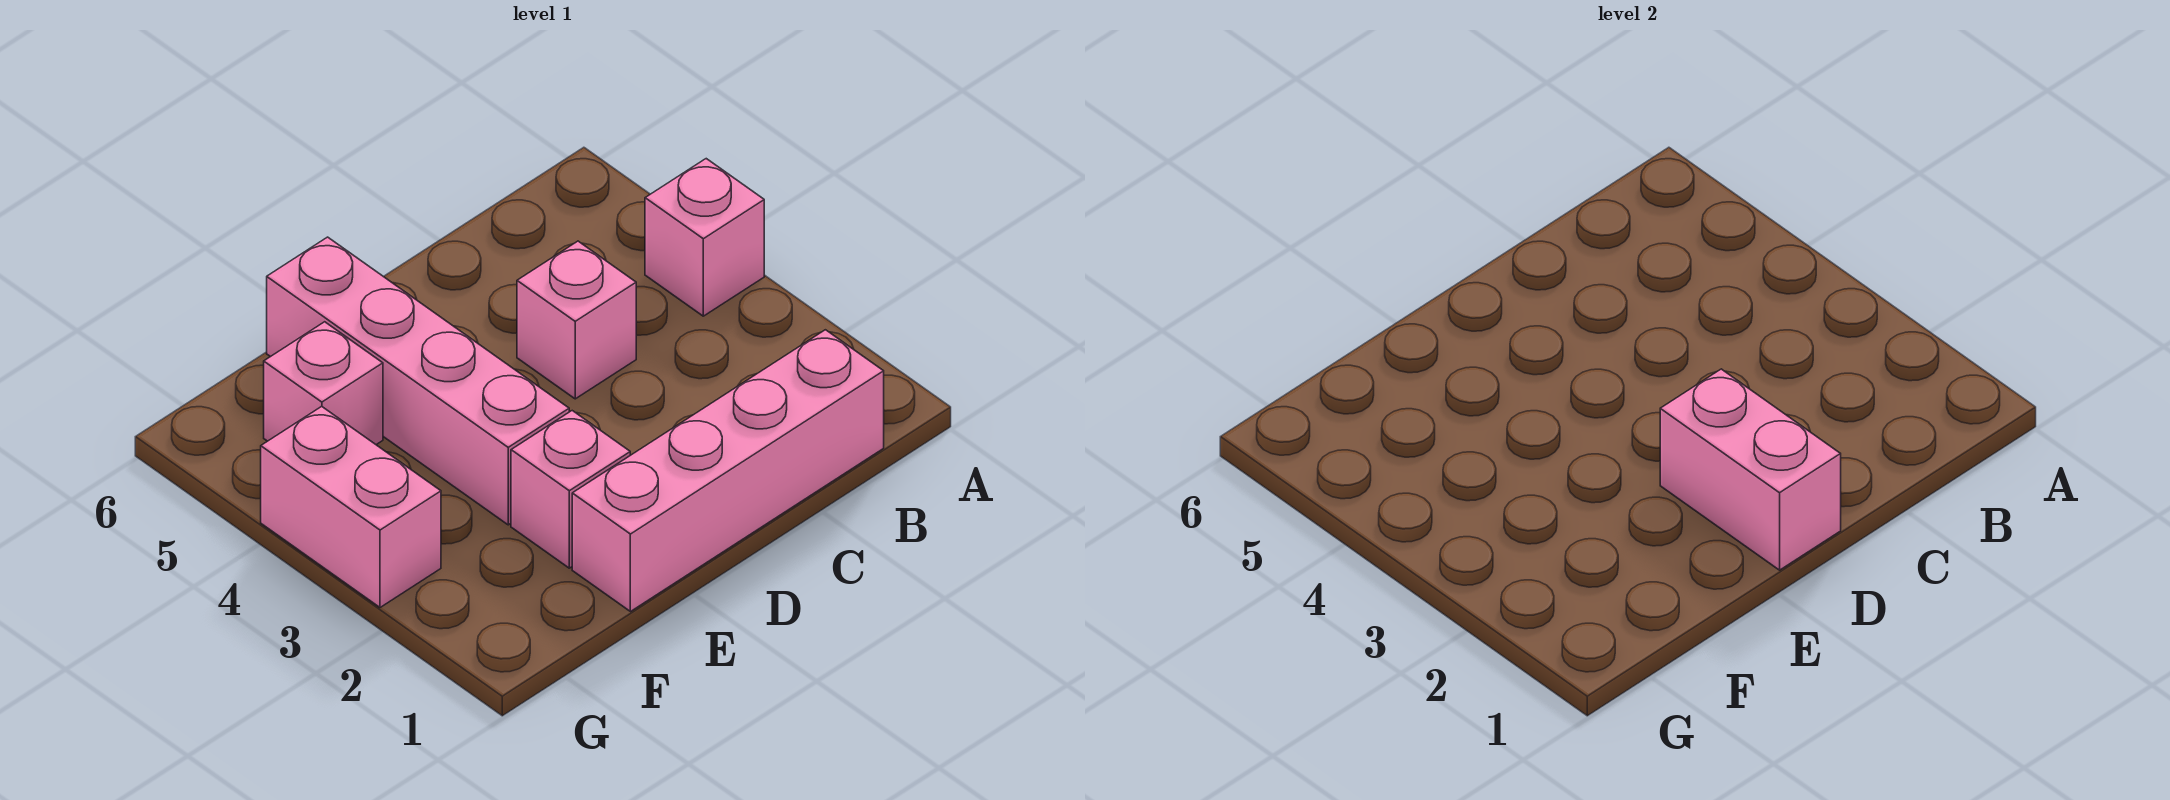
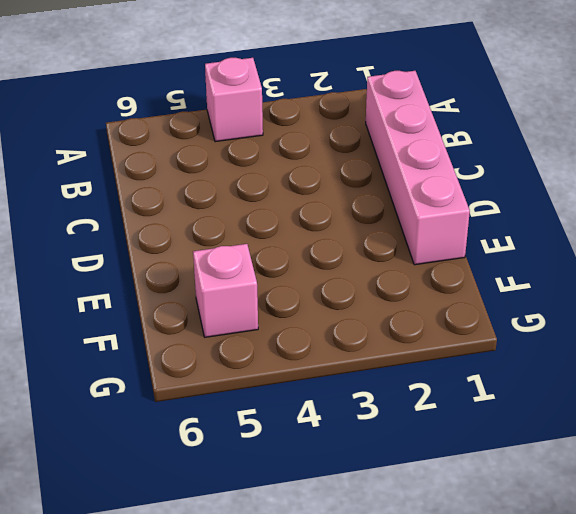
none -> pink brick C4 level 1
none -> pink brick E2 level 1

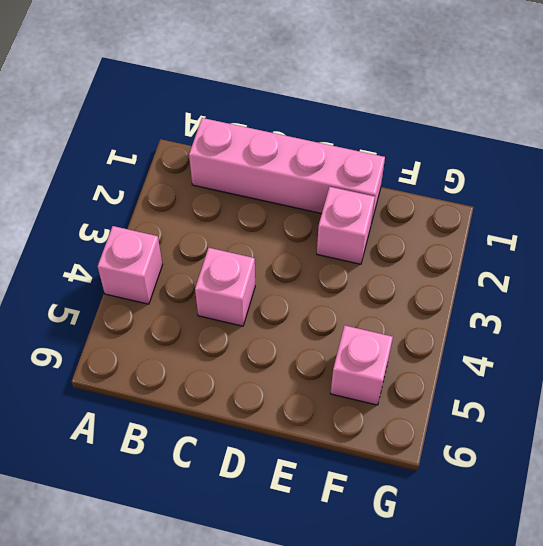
none -> pink brick E3:E6 level 1
none -> pink brick G3:G4 level 1

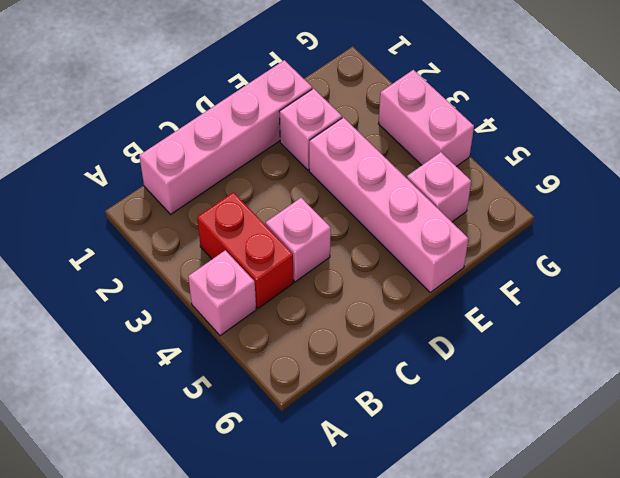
red brick B3:B4 level 1 -> none
none -> pink brick D1:D2 level 2

